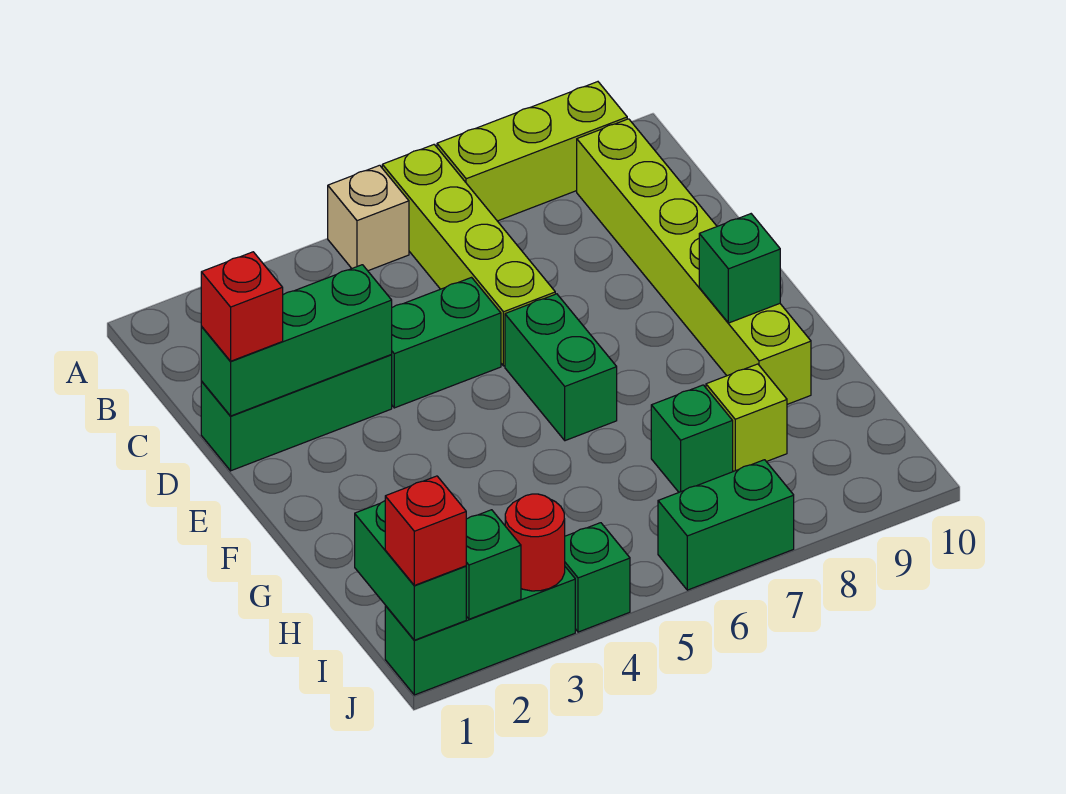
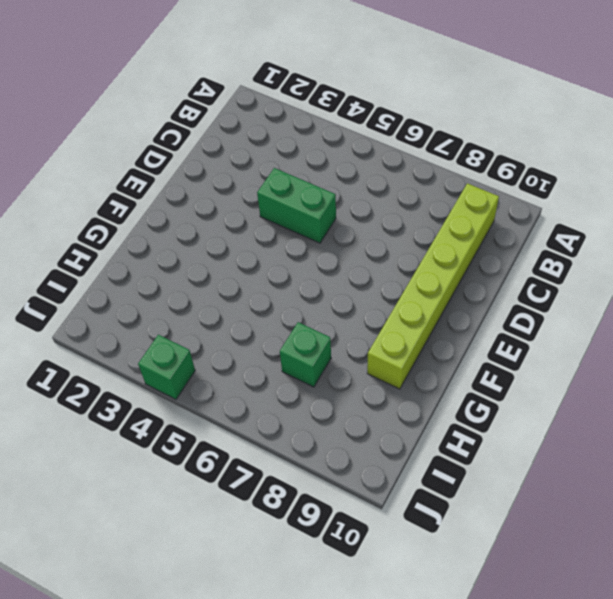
none -> tan brick A5 level 1
none -> lime brick A6:D6 level 1
none -> lime brick A7:A9 level 1

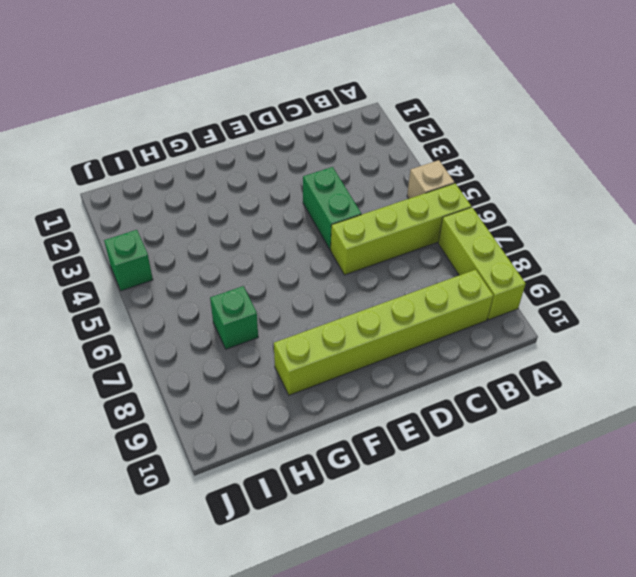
none -> green brick D1:D3 level 1
none -> green brick E6:F6 level 1
none -> lime brick H8 level 1

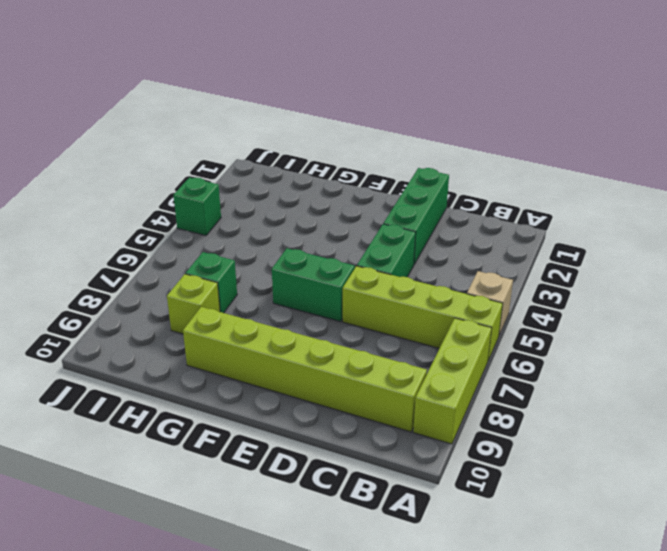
none -> green brick J1:J3 level 1
none -> green brick J6:J7 level 1
none -> green brick D1:D3 level 2

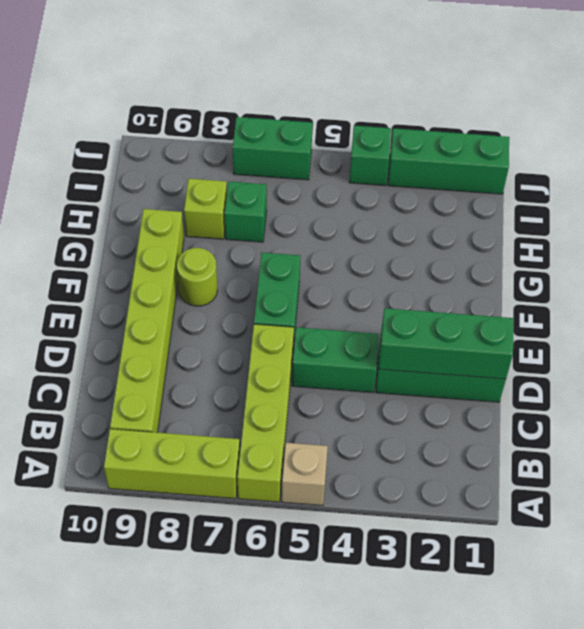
lime round brick F8 level 1 -> none
none -> green brick F9 level 2
none -> green brick I1:J1 level 2
none -> green brick J2 level 2

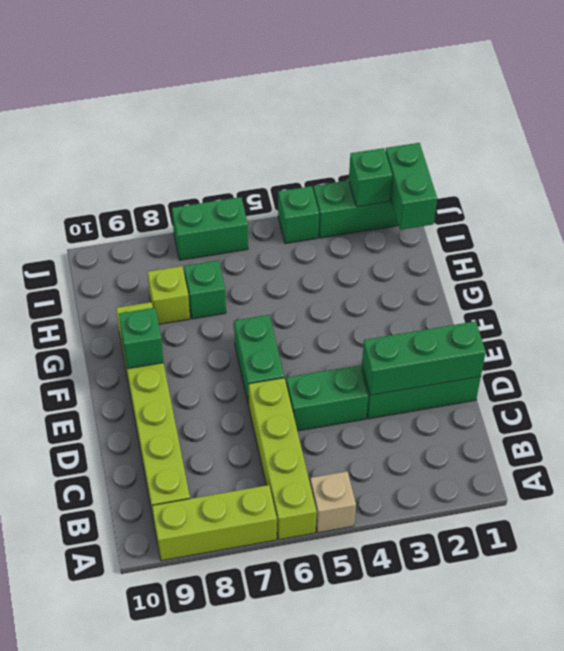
none -> red round brick J3 level 2
none -> red brick D1 level 3
none -> red brick J1 level 3

